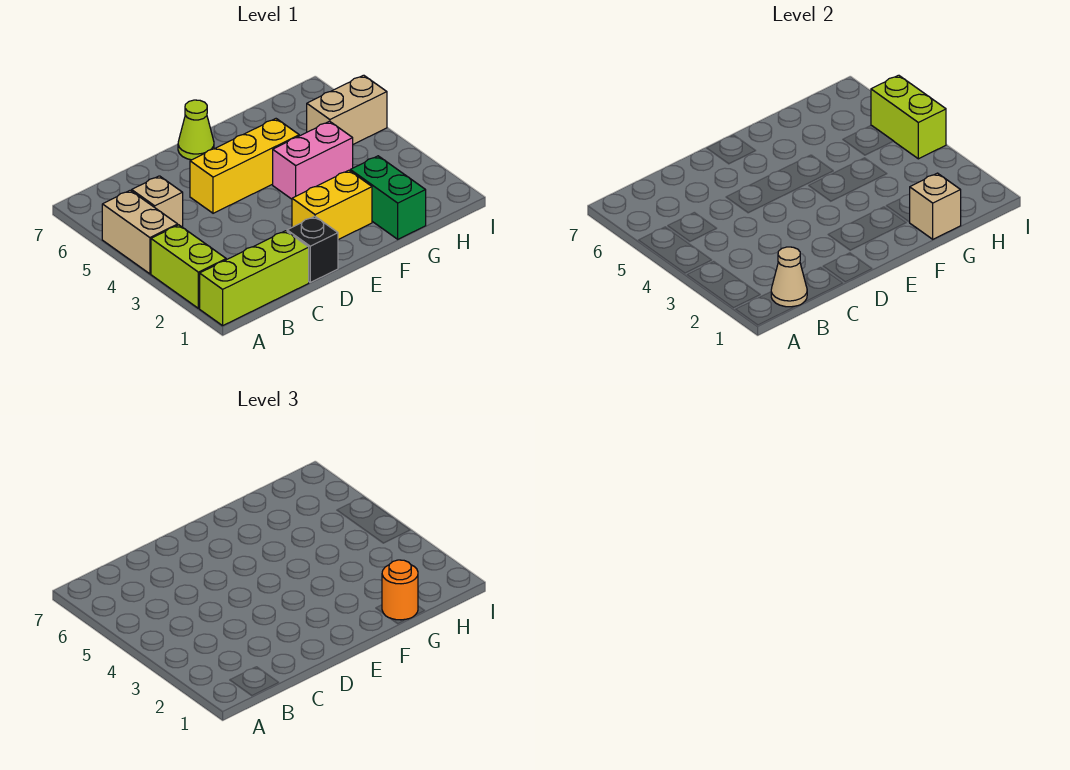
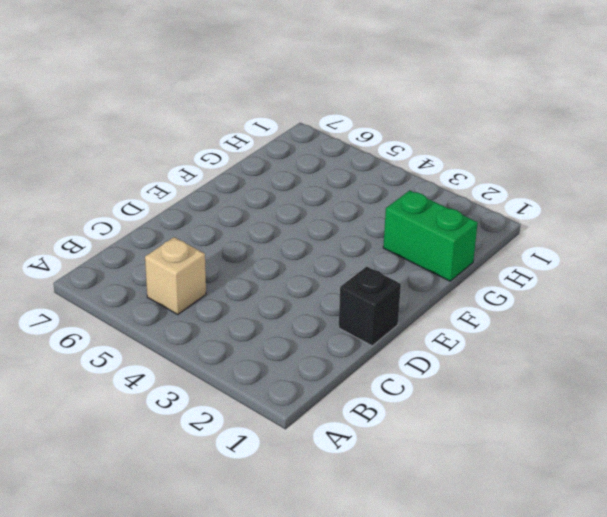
none -> lime brick A1:C1 level 1
none -> lime brick A2:A3 level 1
none -> tan brick A4:A5 level 1

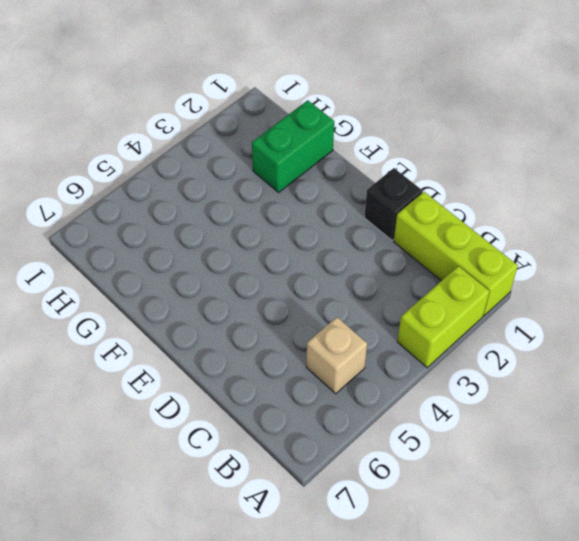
none -> tan brick A4:A5 level 1
none -> yellow brick D5:F5 level 1
none -> yellow brick E2:F2 level 1

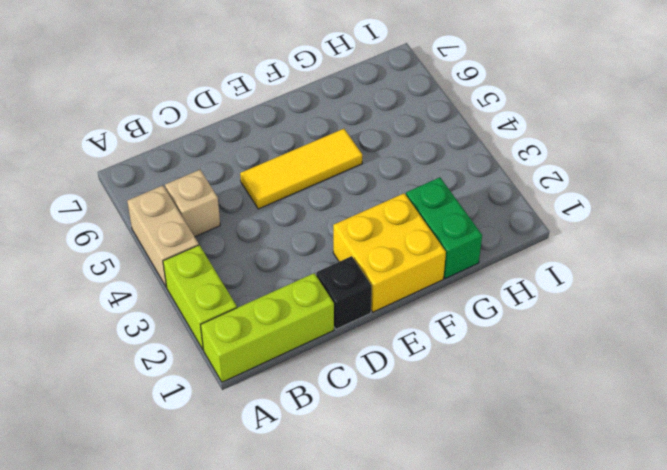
yellow tile D5:F5 level 1 -> yellow brick D5:F5 level 1
yellow brick E1:F2 level 1 -> yellow brick E2:F2 level 1
none -> lime cone E7 level 1
none -> pink brick F4:G4 level 1
none -> tan brick H5:I5 level 1

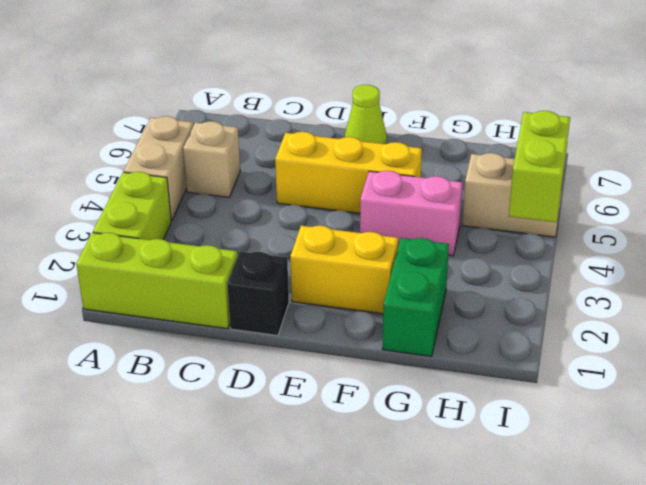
none -> tan cone B1 level 2
none -> tan brick G1 level 2
none -> orange round brick G1 level 3

